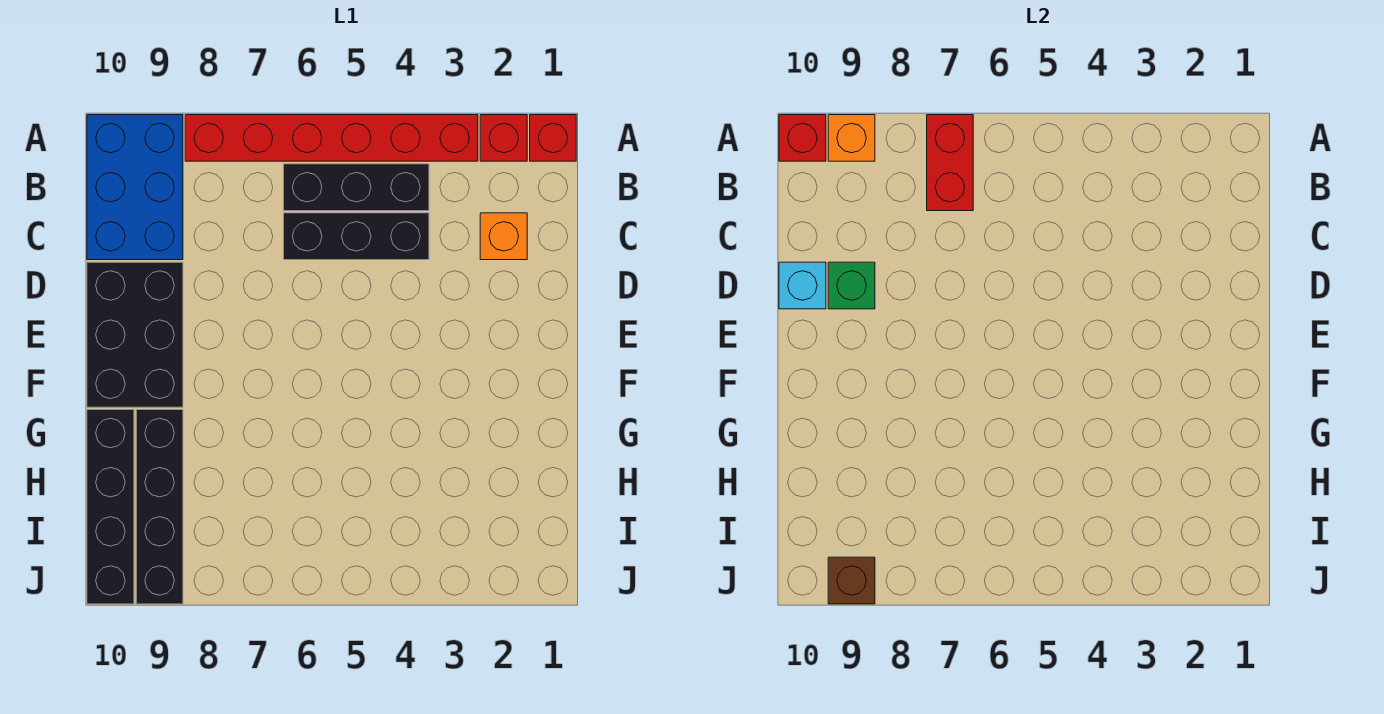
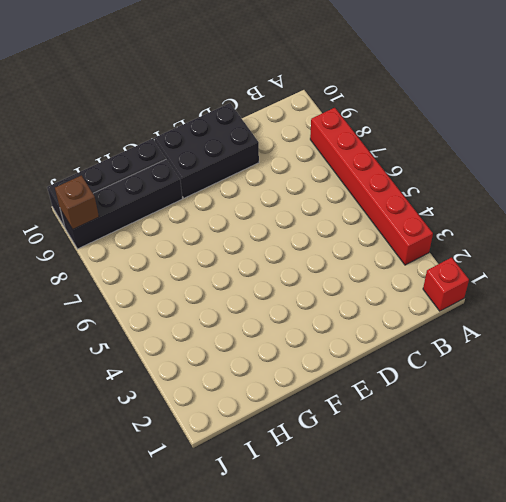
none -> red brick A2 level 1
none -> blue brick A9:C10 level 1
none -> black brick B4:B6 level 1

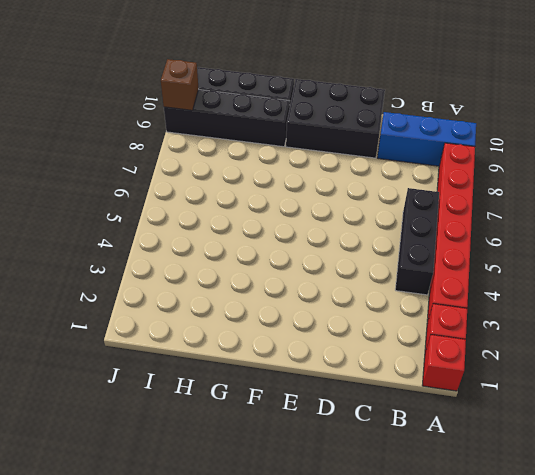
blue brick A9:C9 level 1 -> blue brick A9:C10 level 1
none -> orange brick C2 level 1
none -> black brick C4:C6 level 1
none -> red brick A7:B7 level 2

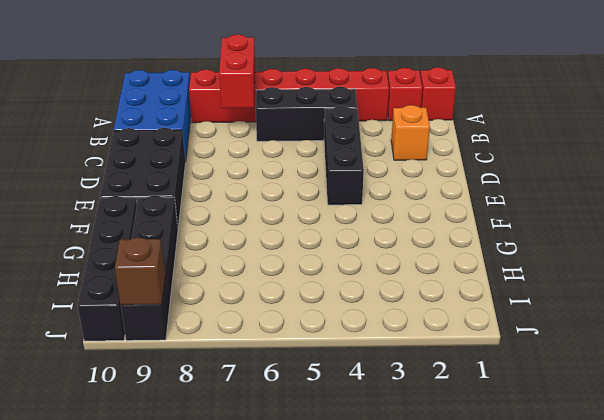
black brick C4:E4 level 1 -> black brick C4:C6 level 1
none -> orange brick A9 level 2
none -> red brick A10 level 2
none -> green brick D9 level 2

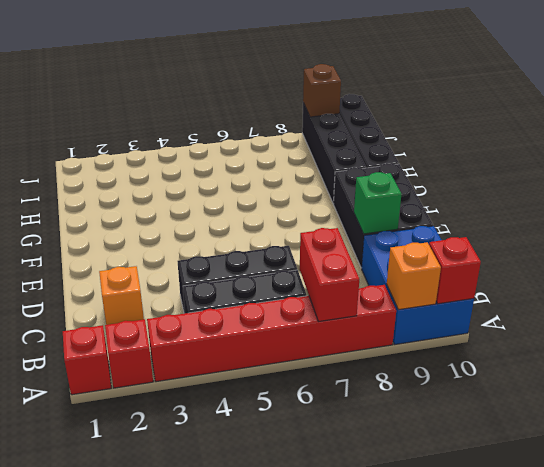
none -> cyan brick D10 level 2

